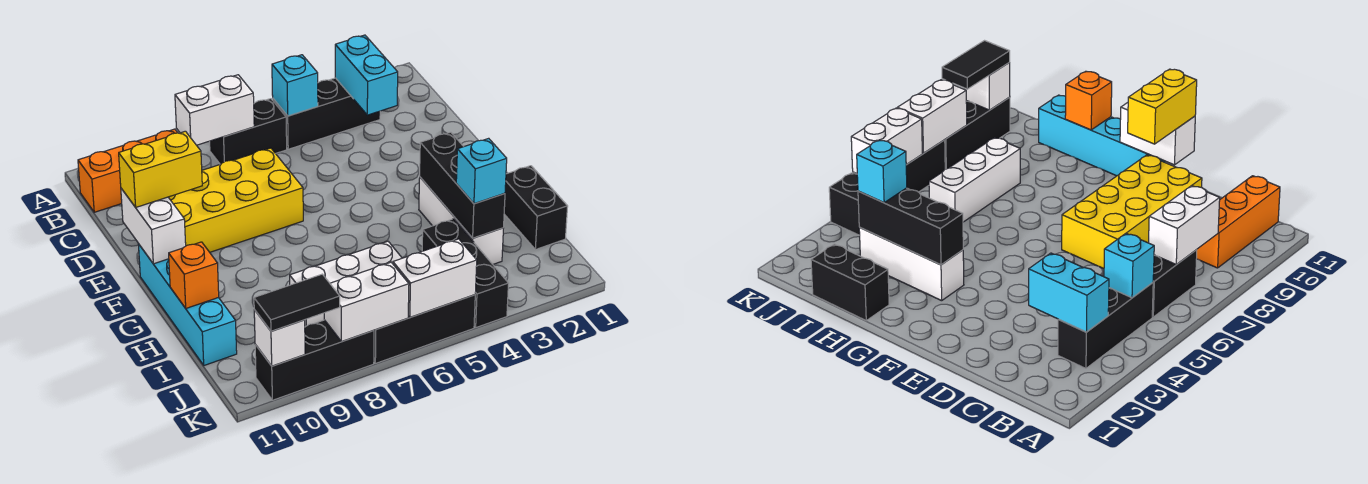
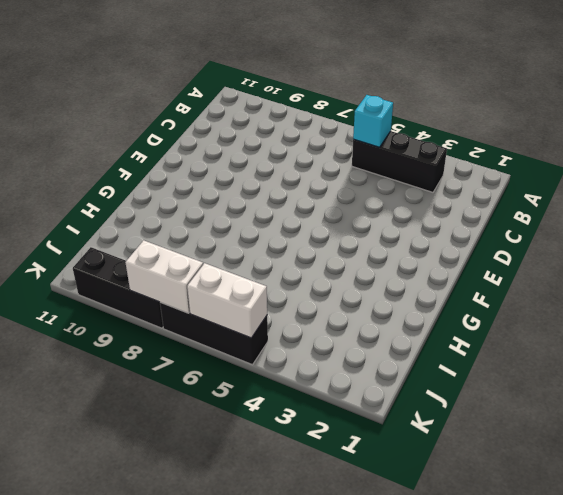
none -> black brick B6:B7 level 1
none -> orange brick B9:B11 level 1
none -> yellow brick D7:E10 level 1

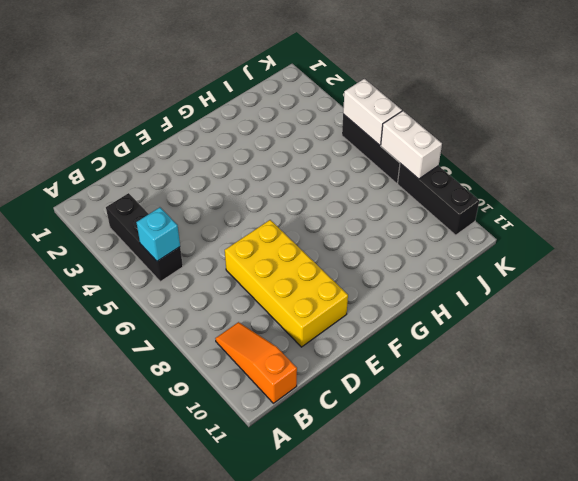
orange slope B9:B11 level 1 top 11 -> orange brick B9:B11 level 1
none -> black brick B6:B7 level 1
none -> cyan brick F11:I11 level 1
none -> white brick G3:I3 level 1

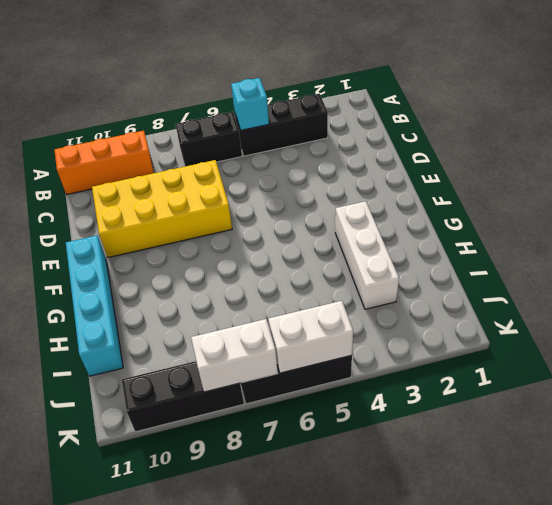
none -> black brick H1:I1 level 1
none -> black brick I4:K4 level 1
none -> white brick I6:I8 level 1

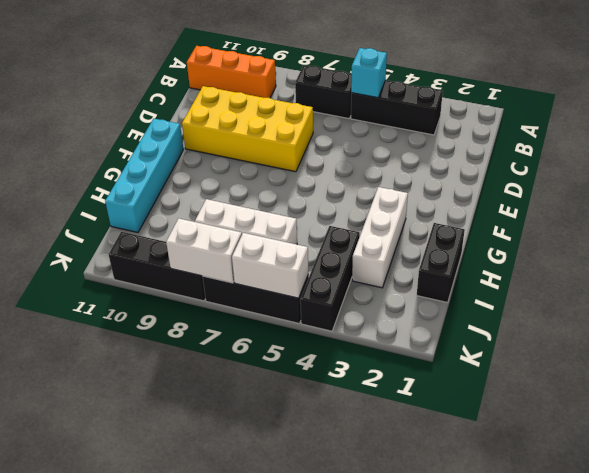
none -> cyan brick B3:C3 level 2
none -> white brick B7:B8 level 2
none -> white brick E11:F11 level 2

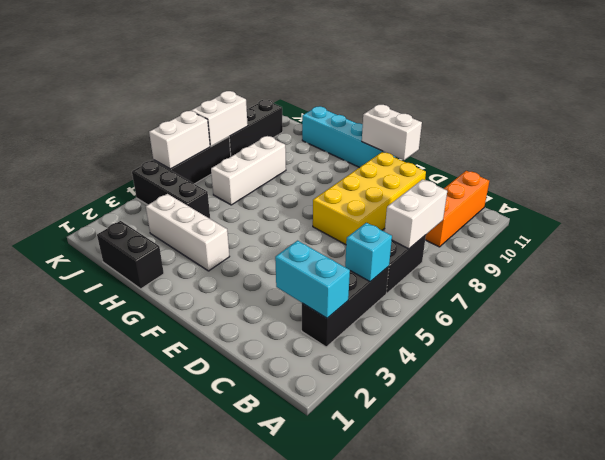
none -> black brick G3:I3 level 2
none -> orange brick H11 level 2
none -> white brick K10 level 2

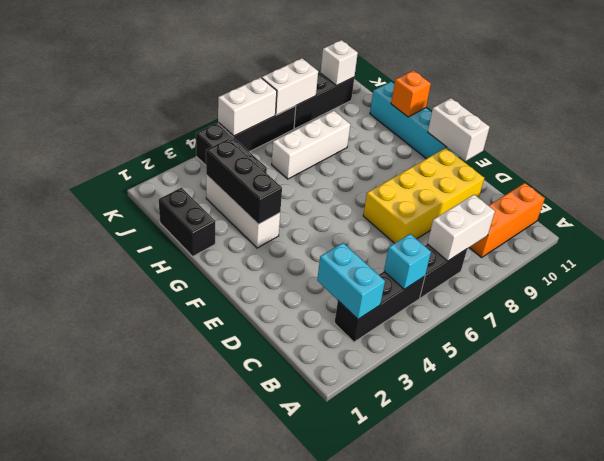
none -> yellow brick E10:E11 level 3
none -> cyan brick I3 level 3
none -> black tile K9:K10 level 3

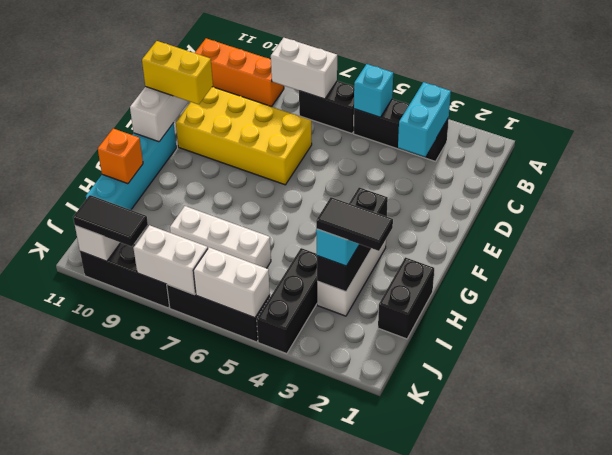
black tile I2:I3 level 4 -> none

